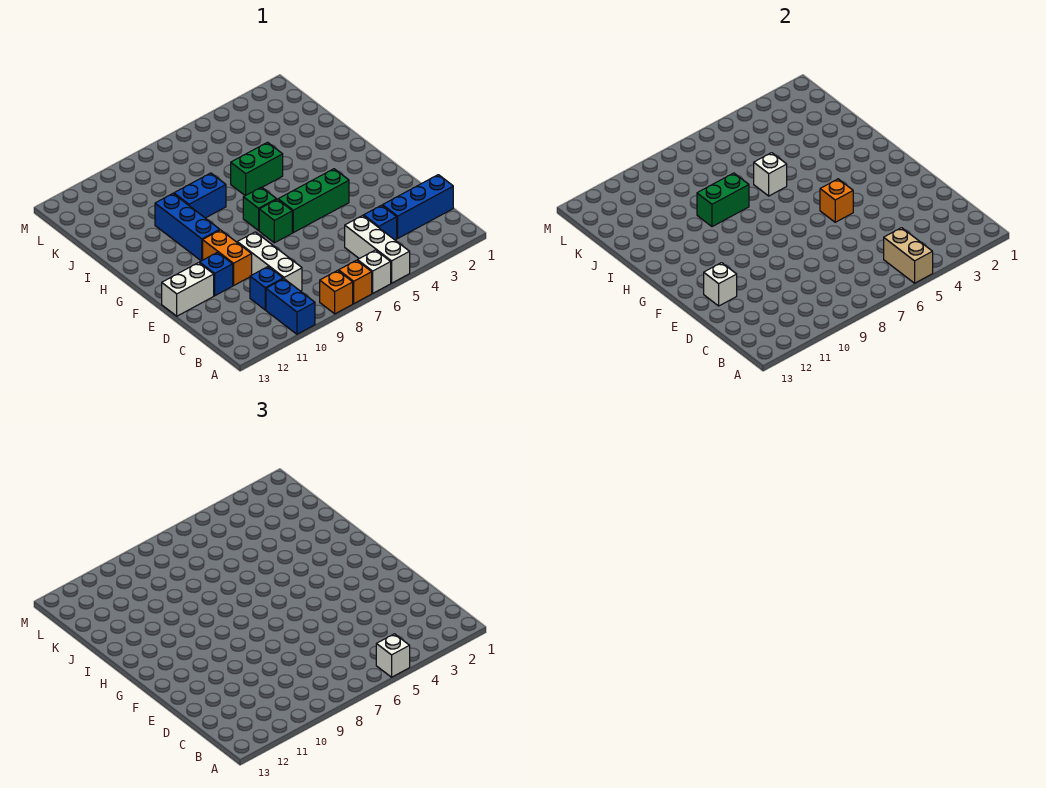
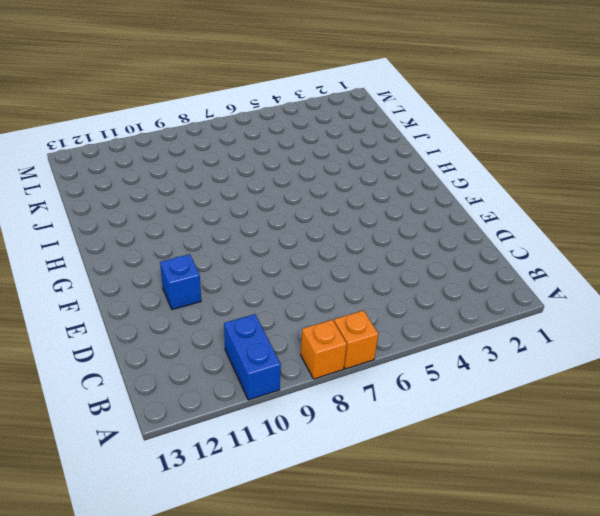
none -> white brick A5:C5 level 1
none -> white brick A6 level 1
none -> blue brick C1:C3 level 1

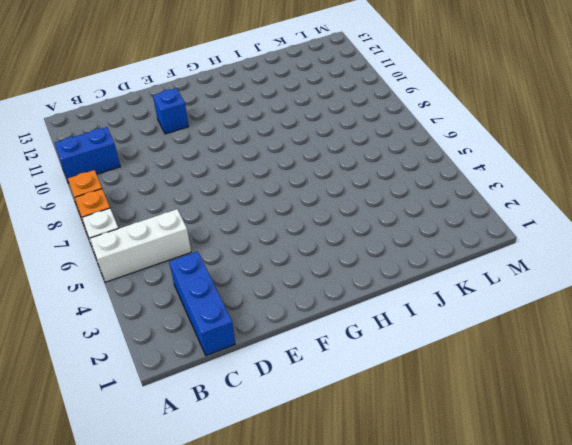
none -> blue brick C4 level 1
none -> white brick C9:E9 level 1
none -> blue brick C10 level 1

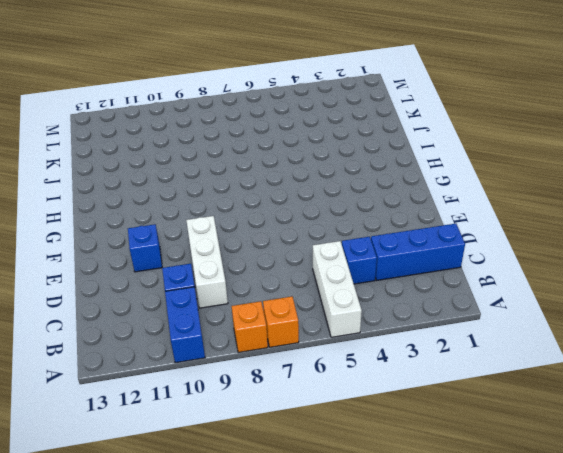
none -> white brick A6 level 1
none -> orange brick E10:F10 level 1
none -> white brick E12:E13 level 1

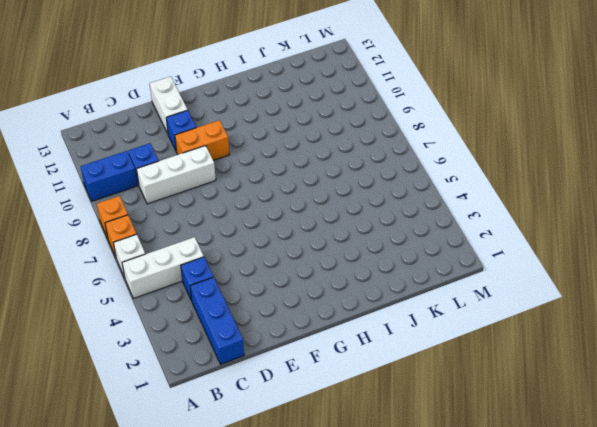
none -> green brick F4:F6 level 1
none -> green brick F7 level 1
none -> green brick G7 level 1

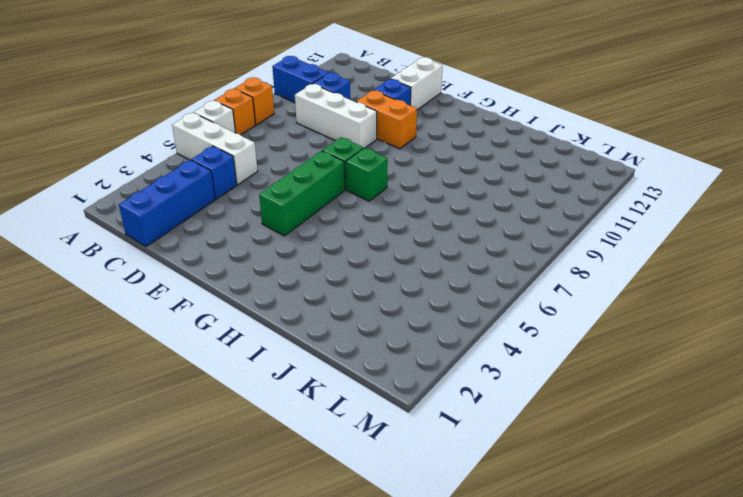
none -> blue brick G10:I10 level 1
none -> green brick I5:I6 level 1
none -> blue brick I8:I9 level 1

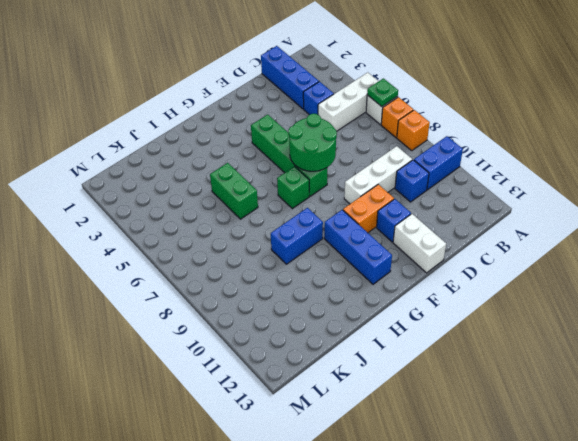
green plate A6 level 2 -> none
green round brick E6:F7 level 2 -> none
blue brick G10:G12 level 1 -> blue brick G10:I10 level 1
blue brick H9:I9 level 1 -> blue brick I8:I9 level 1
none -> tan brick A5:B5 level 2
none -> white brick E12 level 2
none -> orange brick F5 level 2

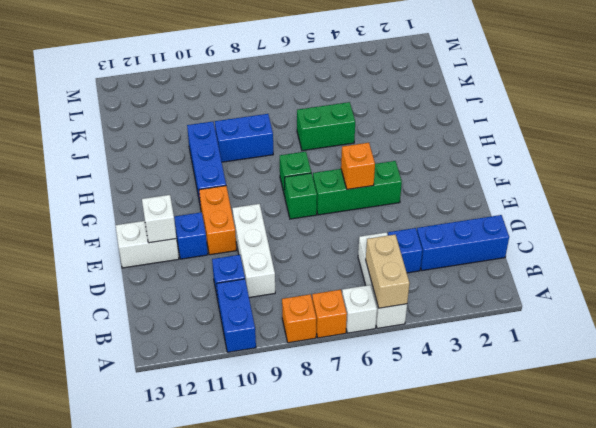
none -> white brick I6 level 2
none -> green brick I8:I9 level 2
none -> white brick A5 level 3

